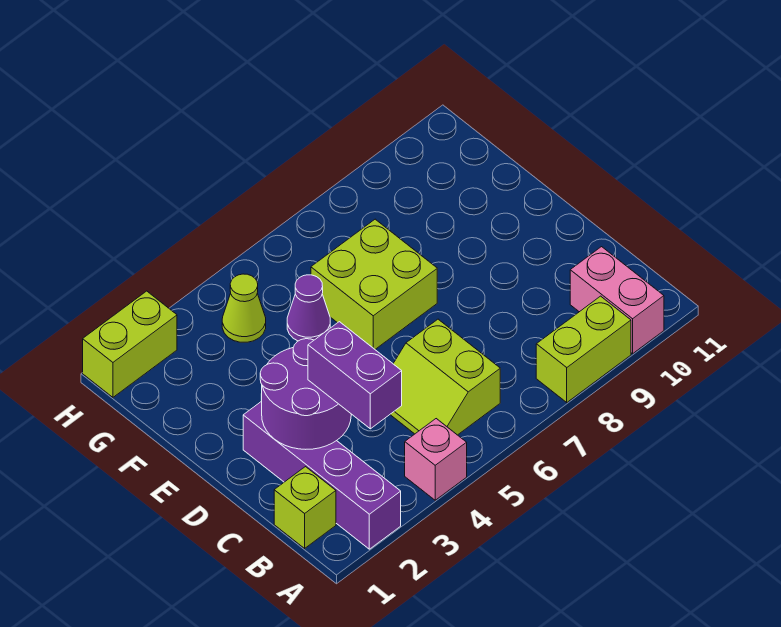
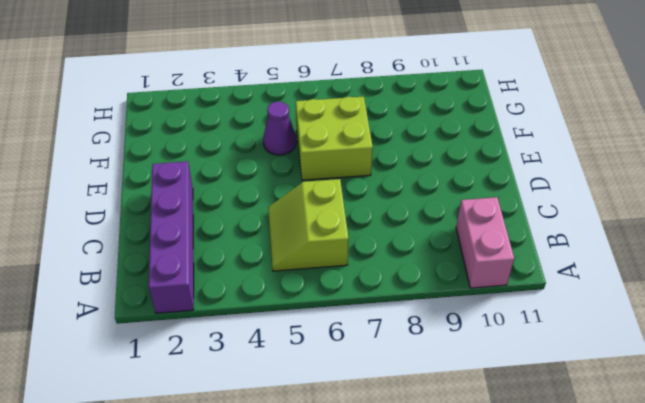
none -> pink brick A4 level 1
none -> lime brick A8:A9 level 1
none -> lime brick B1 level 1

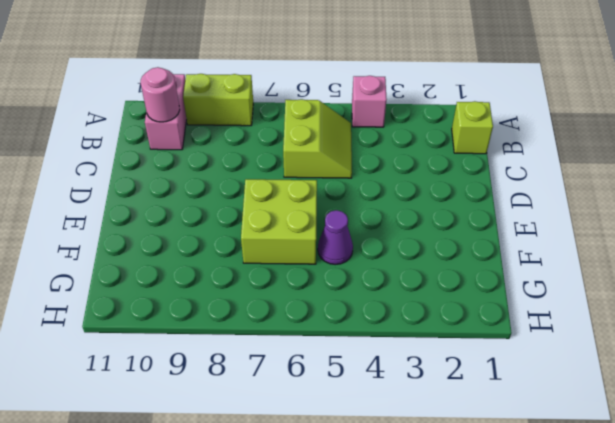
pink round brick B10 level 2 -> none
none -> purple brick A2:D2 level 1
none -> lime cone G4 level 1
none -> lime brick H1:H2 level 1

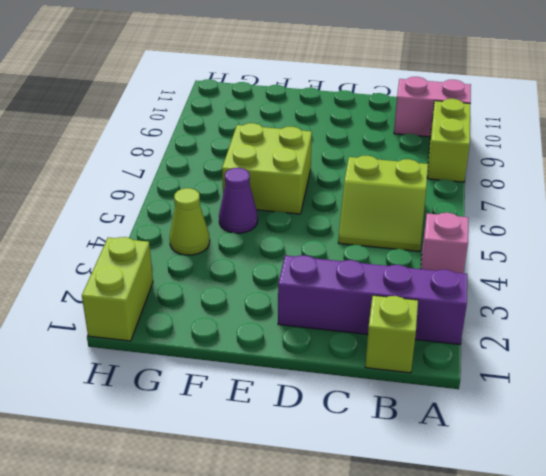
none -> purple round brick C2:D3 level 2
none -> purple brick B3:C3 level 3

